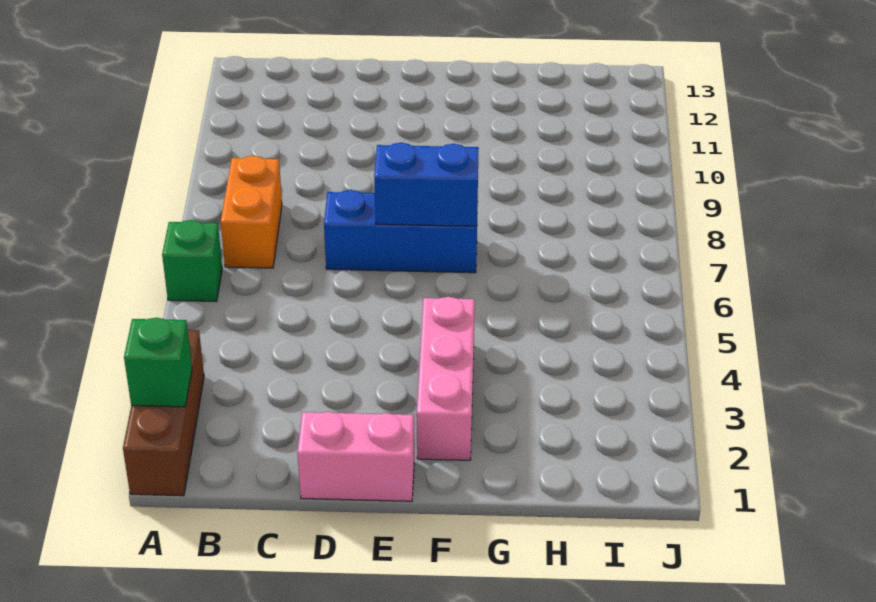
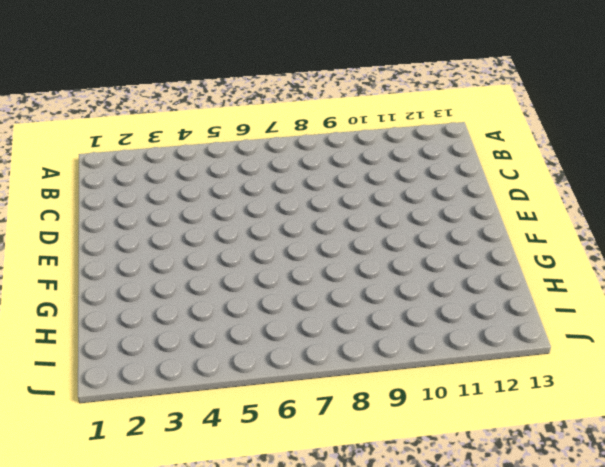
none -> brown brick A1:A3 level 1
none -> green brick A6 level 1

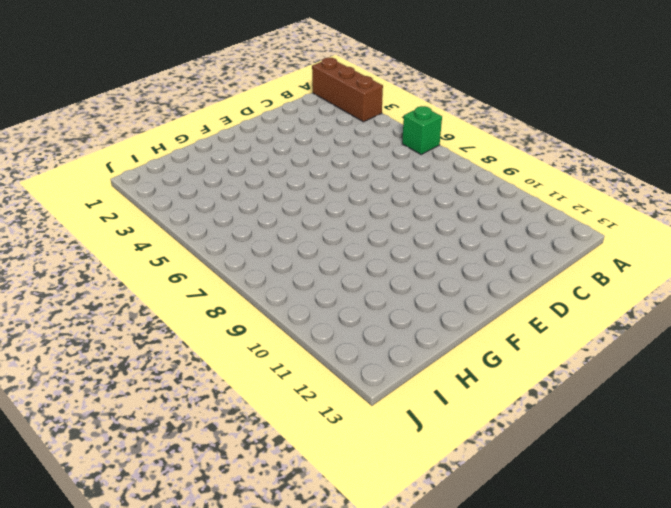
none -> orange brick B7:B8 level 1
none -> pink brick D1:E1 level 1

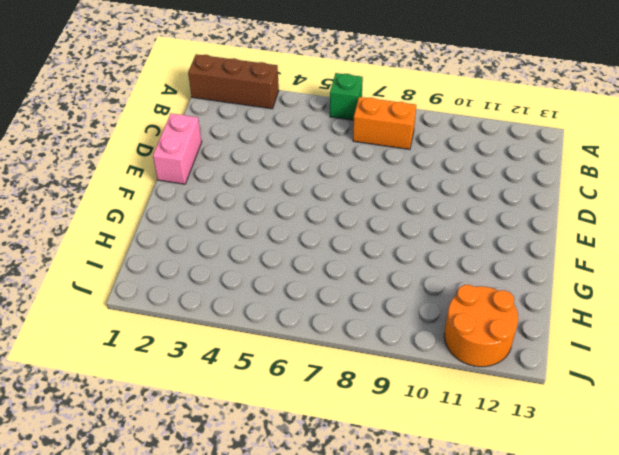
orange round brick I11:J12 level 1 -> none
none -> blue brick D7:F7 level 1
none -> pink brick F2:F4 level 1

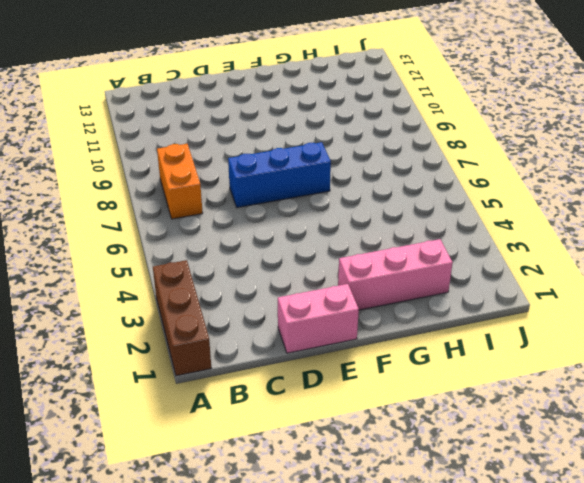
pink brick F2:H2 level 1 -> pink brick F2:F4 level 1
none -> green brick A6 level 1
none -> green brick A2 level 2

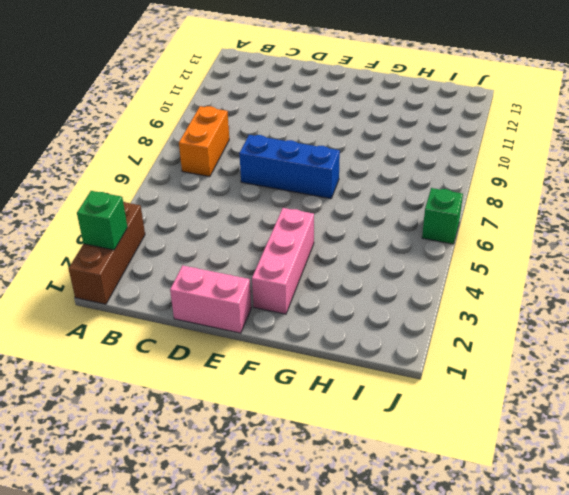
green brick J6 level 1 -> green brick A6 level 1
none -> blue brick E7:F7 level 2

